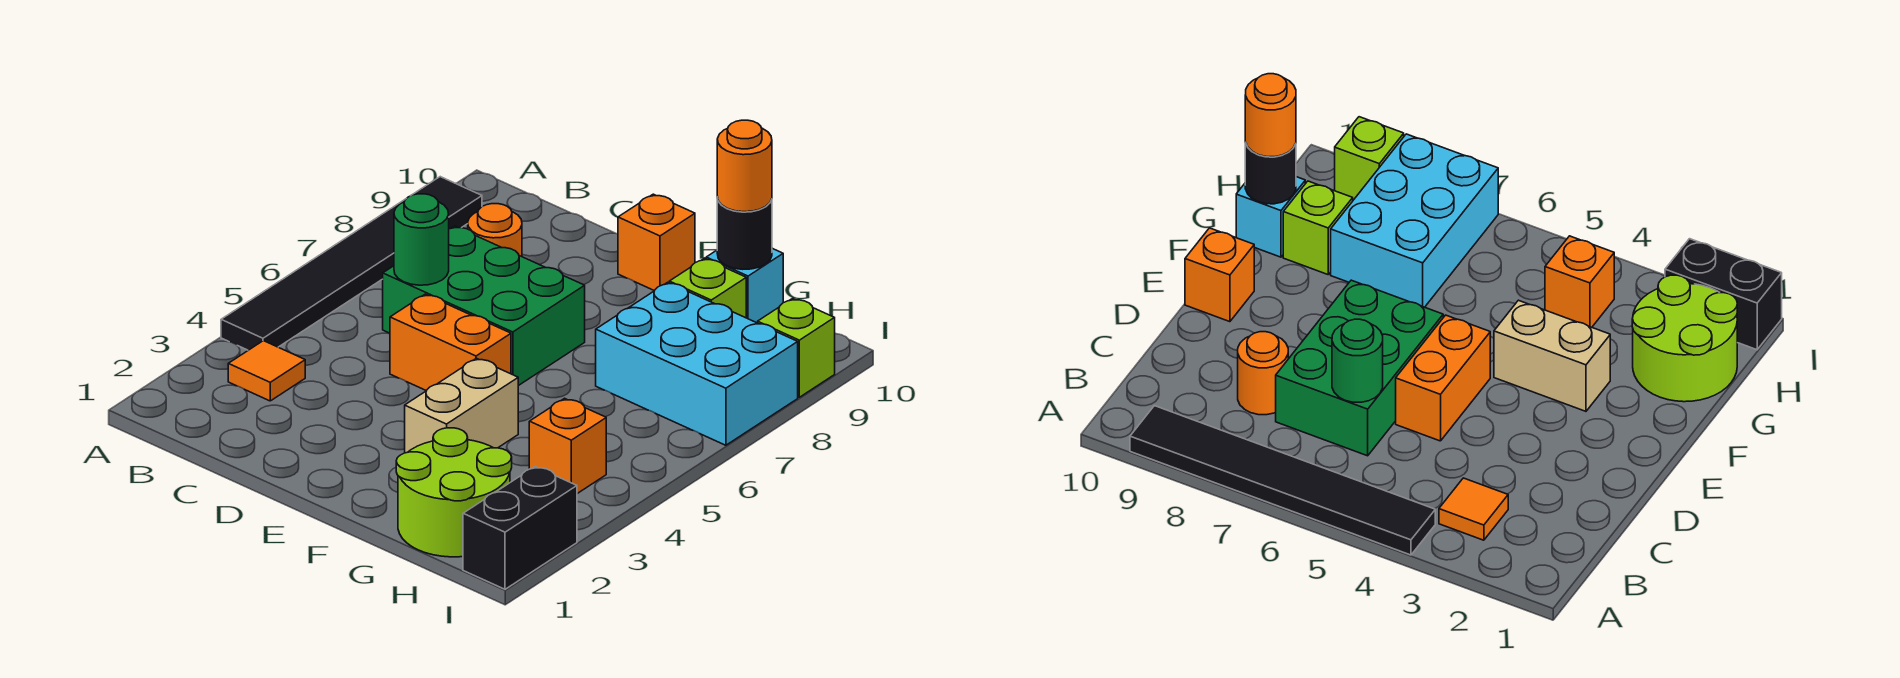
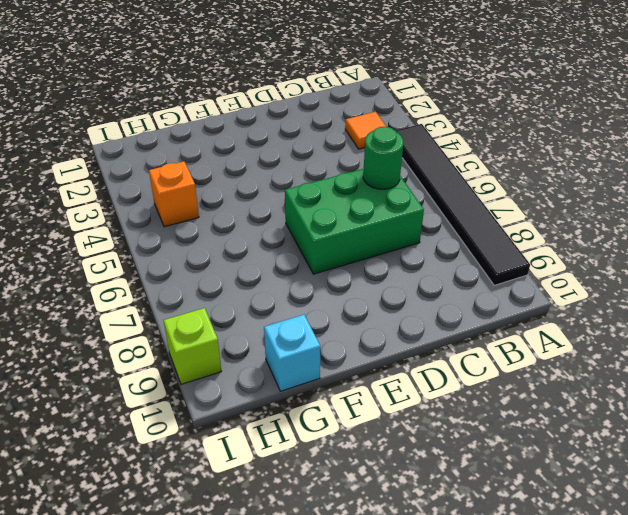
none -> orange round brick C8 level 1
none -> orange brick D5:E5 level 1
none -> orange brick E10 level 1

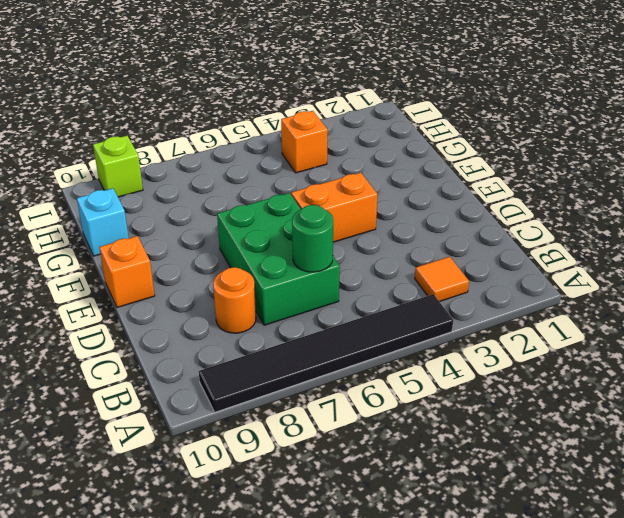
orange brick E4:E5 level 1 -> orange brick D5:E5 level 1
none -> tan brick F3:F4 level 1
none -> lime round brick G1:H2 level 1
none -> cyan brick G7:I8 level 1

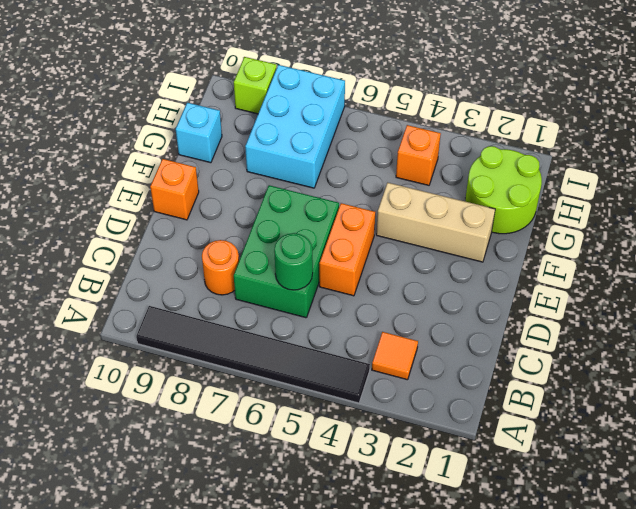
tan brick F2:F4 level 1 -> tan brick F3:F4 level 1
none -> lime brick G9 level 1
none -> black brick I1:I2 level 1
none -> black round brick G10 level 2

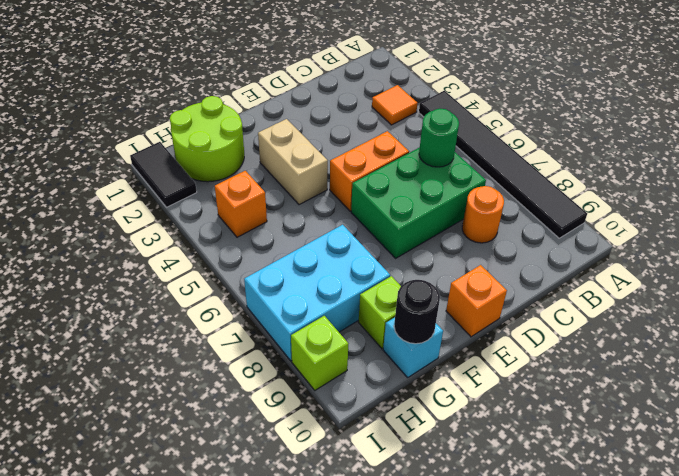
black tile I1:I2 level 1 -> black brick I1:I2 level 1
none -> orange round brick G10 level 3

